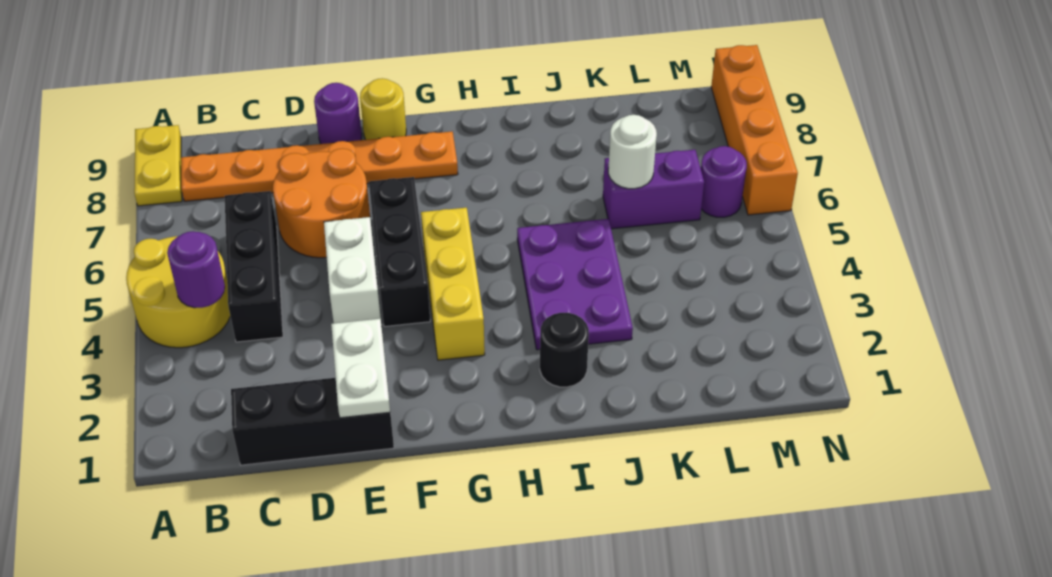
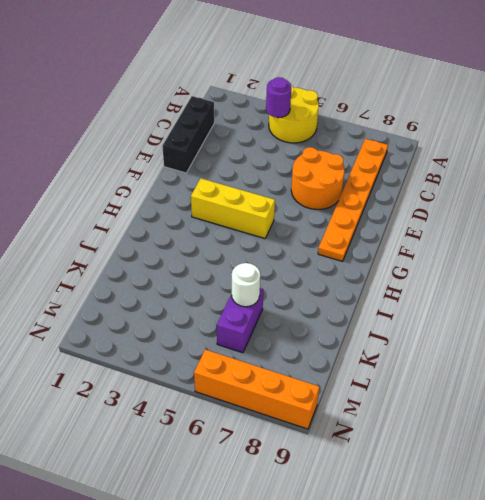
none -> yellow plate A8:A9 level 1
none -> black brick C4:C6 level 1
none -> white brick E4:E5 level 1

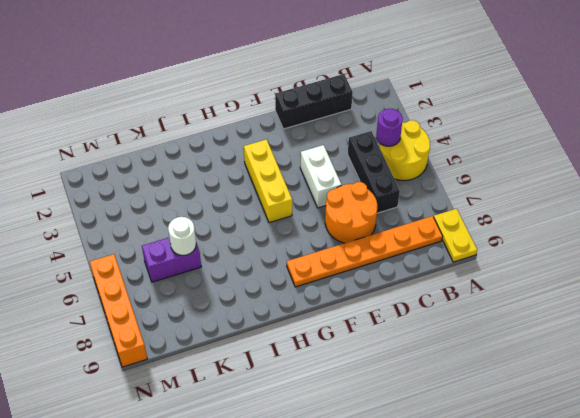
none -> purple round brick E9 level 1
none -> black brick F4:F6 level 1
none -> yellow round brick F9 level 1

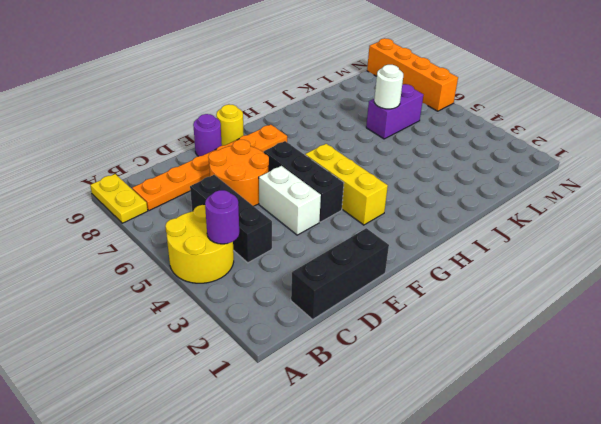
none -> black round brick I2 level 1
none -> purple plate I3:J5 level 1
none -> purple round brick M6 level 1

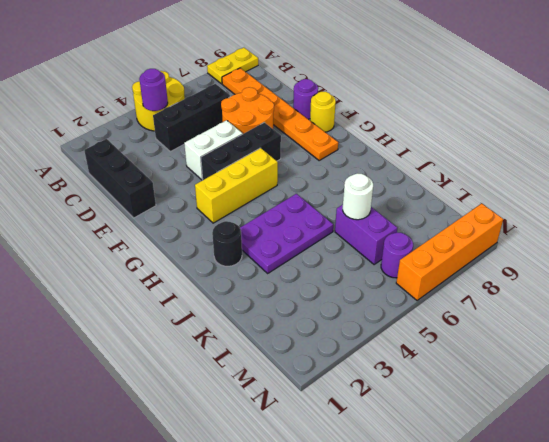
none -> white plate E1:E2 level 2

